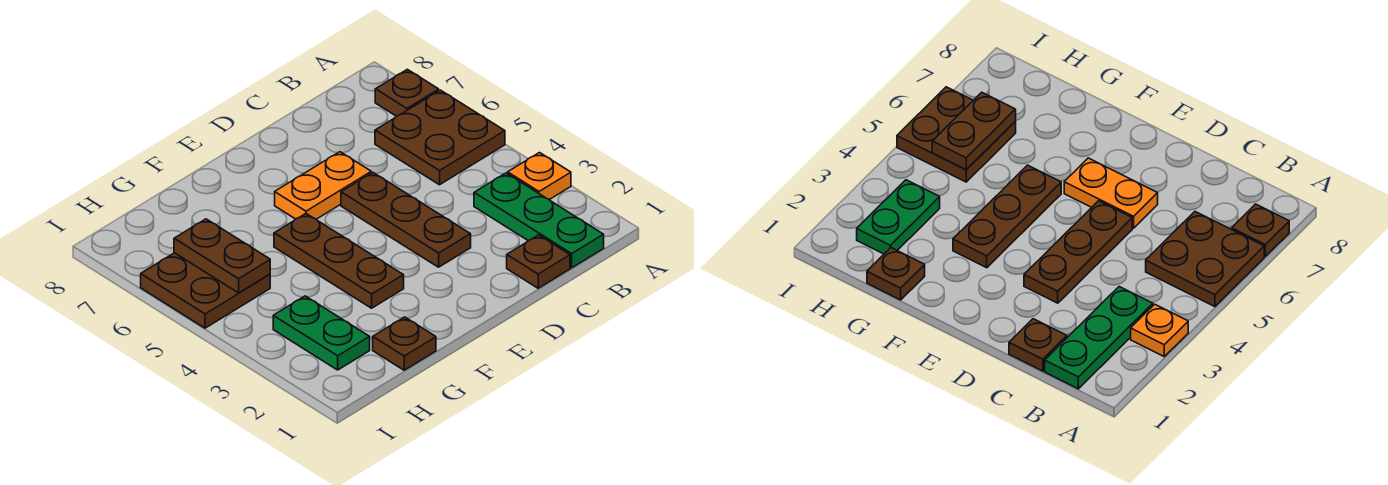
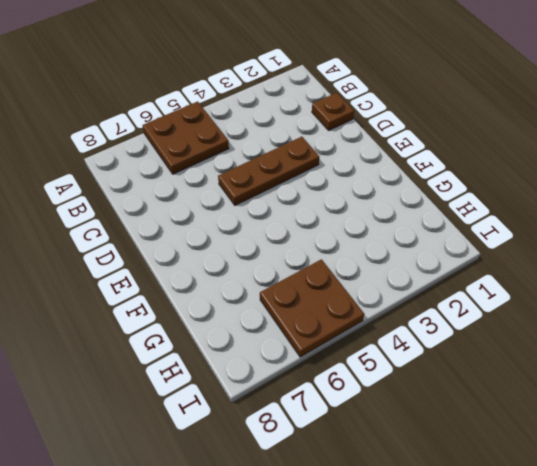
none -> orange plate A3 level 1
none -> brown plate A7 level 1
none -> green plate B1:B3 level 1

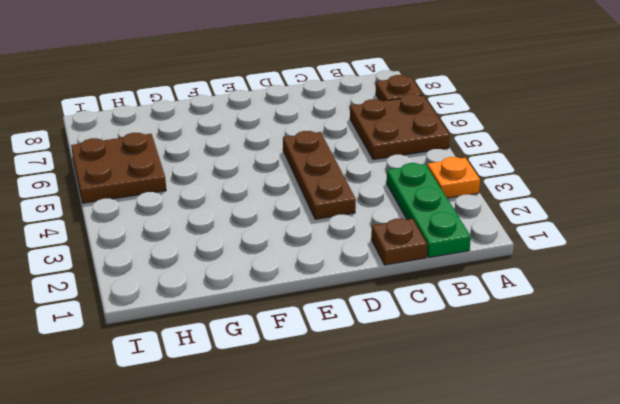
none -> orange plate D6:E6 level 1
none -> brown plate F3:F5 level 1
none -> brown plate G1 level 1

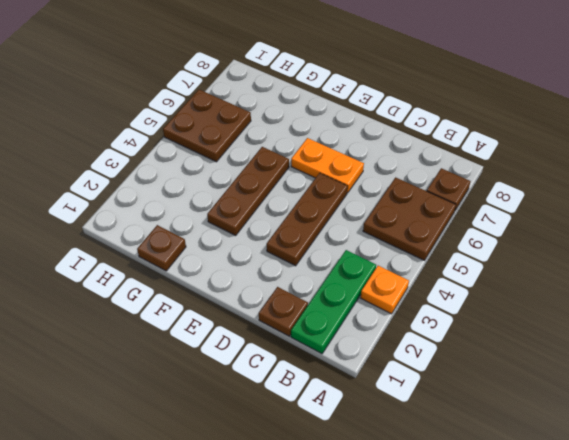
none -> green plate H2:H3 level 1
none -> brown plate H5:H6 level 2

